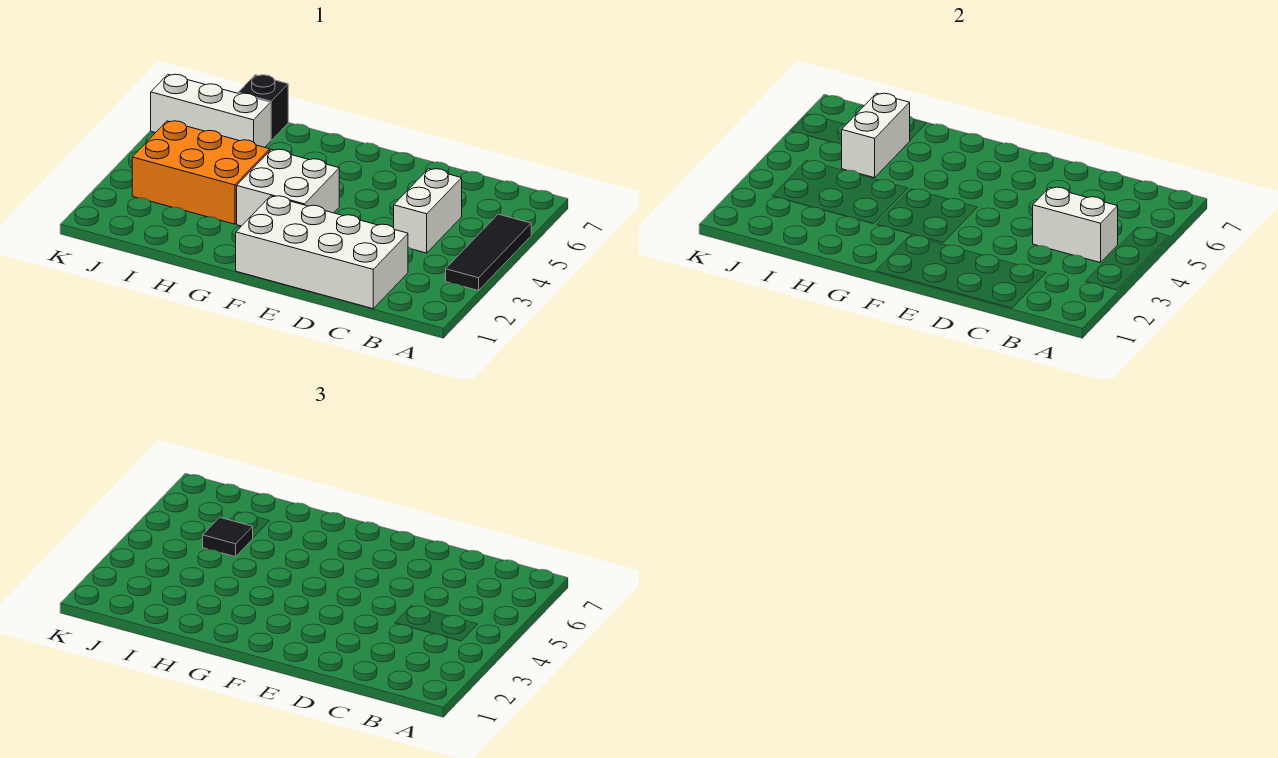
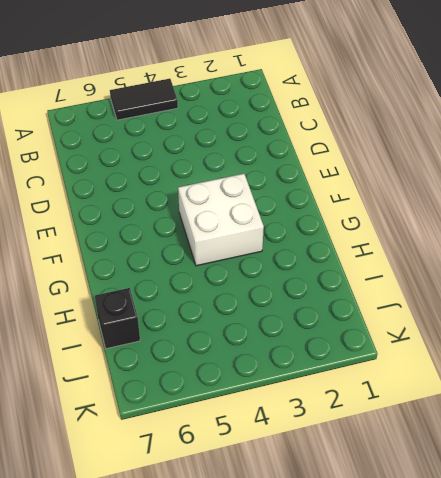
black tile A4:A5 level 1 -> black tile A3:A5 level 1
none -> white brick C1:F2 level 1
none -> white brick C4:C5 level 1

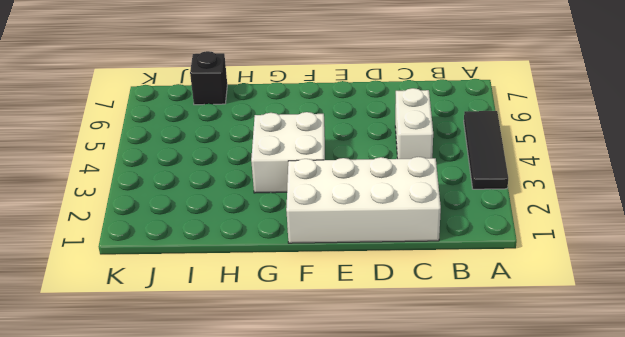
none -> orange brick H3:J4 level 1
none -> white brick I6:K6 level 1

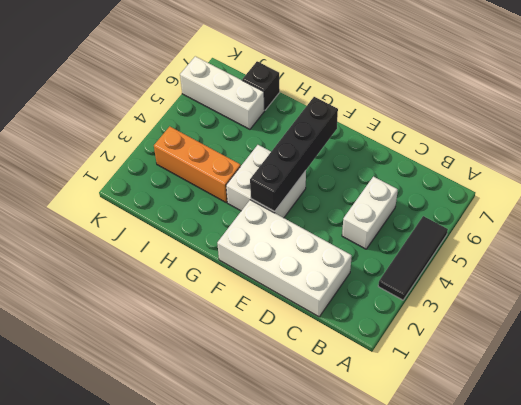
black brick F3:F6 level 2 -> none
orange brick H3:J3 level 1 -> orange brick H3:J4 level 1
none -> white brick B4:C4 level 2
none -> white brick I5:I6 level 2

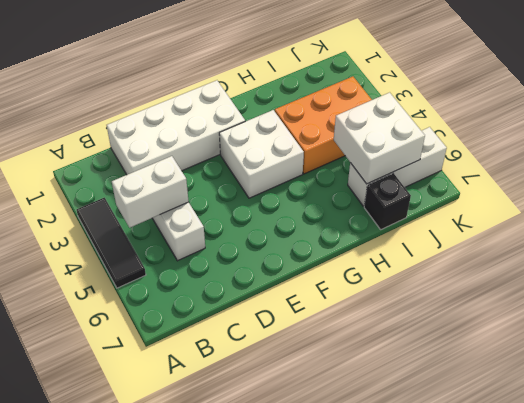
white brick I5:J6 level 2 -> white brick I5:I6 level 2
none -> black tile I5 level 3

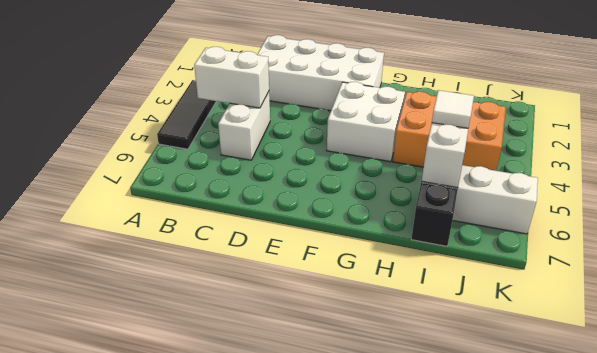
white tile I5 level 3 -> black tile I5 level 3

